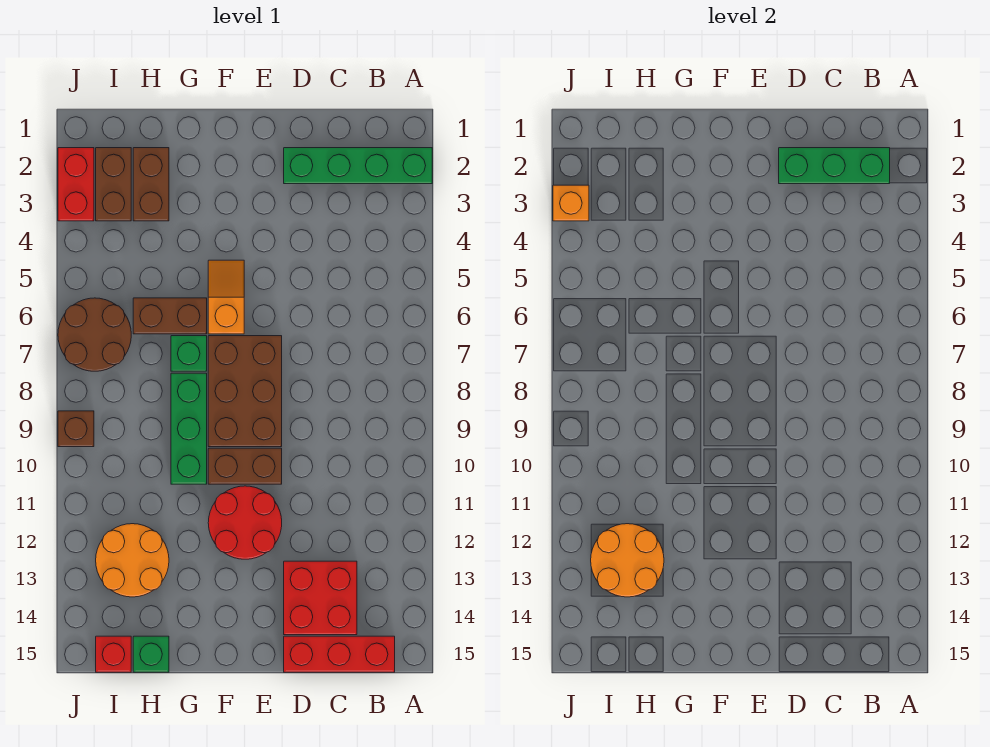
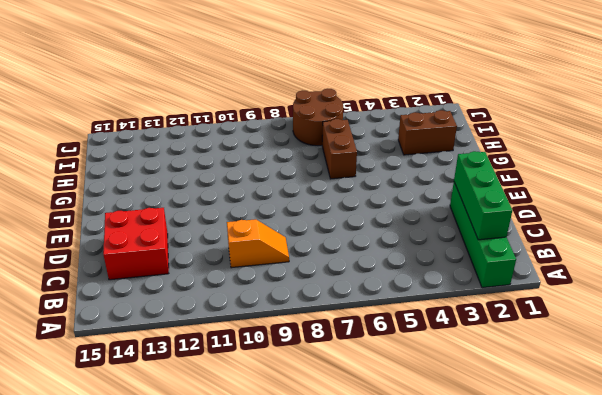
orange slope C9:C10 level 1 top 10 -> orange slope F5:F6 level 1 top 6
none -> red brick B15:D15 level 1
none -> brown brick E7:F9 level 1
none -> brown brick E10:F10 level 1

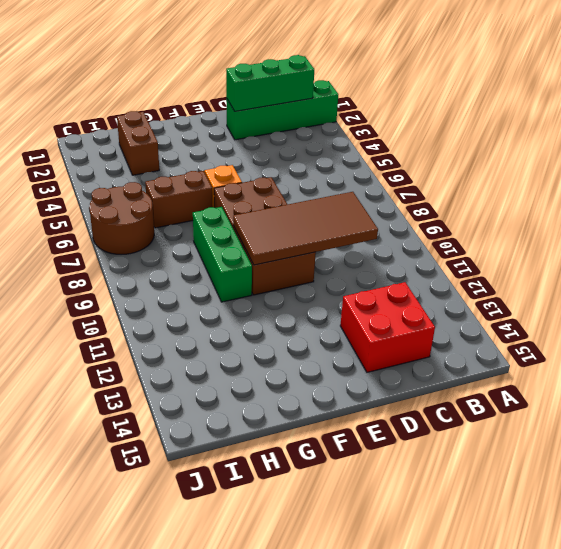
brown tile C9:F10 level 2 -> none
none -> red brick B15:D15 level 1
none -> red round brick E11:F12 level 1
none -> green brick G7 level 1

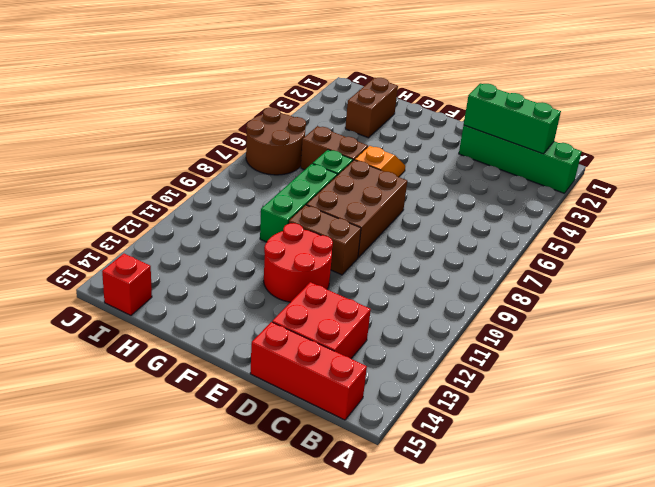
none -> orange round brick H12:I13 level 1
none -> green brick H15 level 1
none -> brown brick I2:I3 level 1

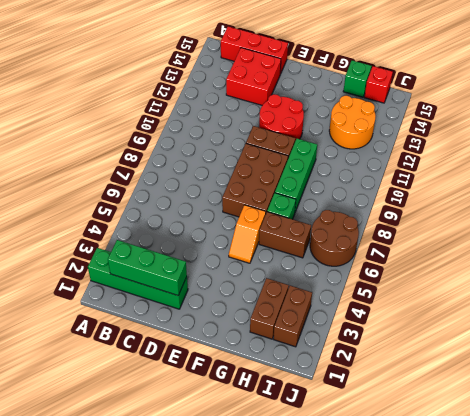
none -> red brick J2:J3 level 1
none -> brown brick J9 level 1
none -> orange round brick H12:I13 level 2

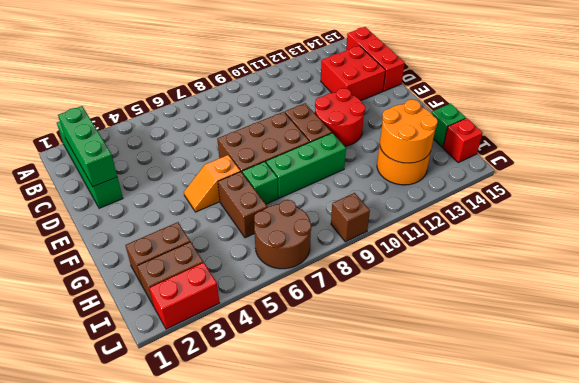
none -> orange brick J3 level 2

